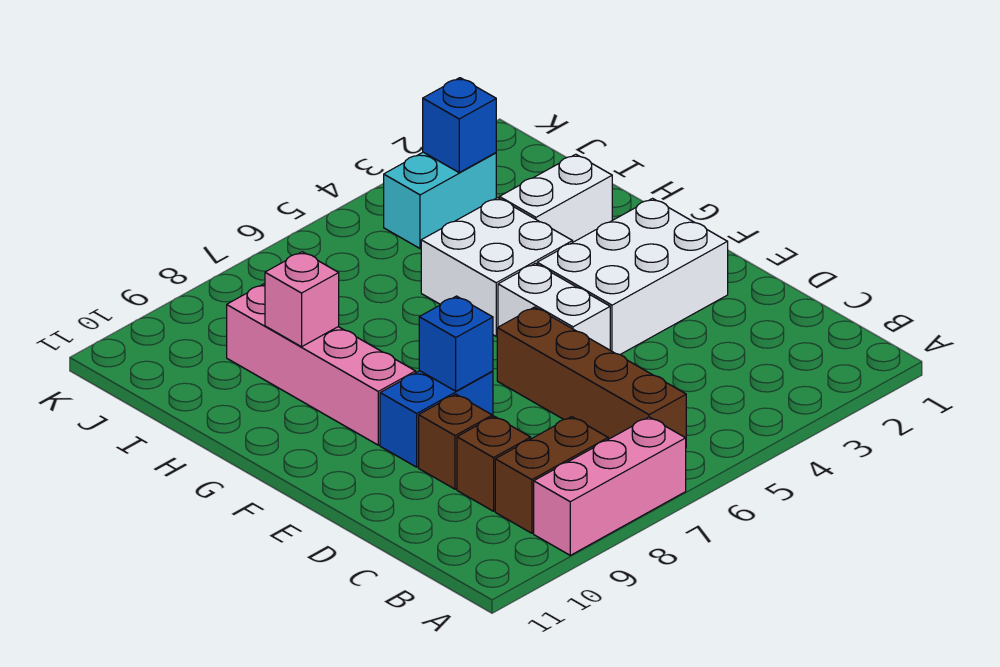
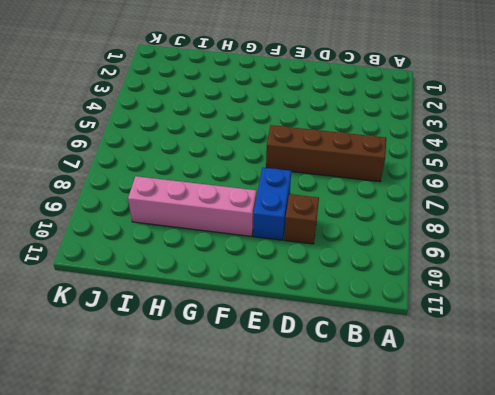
none -> pink brick A7:A9 level 1
none -> brown brick B8:B9 level 1
none -> brown brick C9 level 1

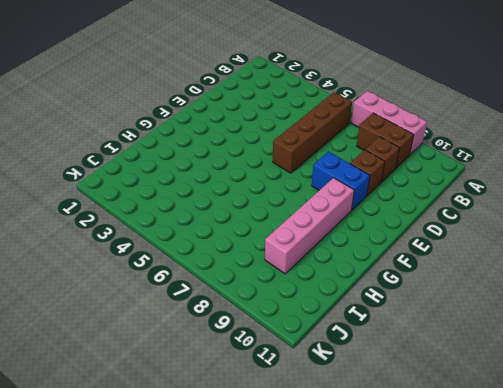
none -> white brick E2:F4 level 1
none -> white brick E5:F5 level 1
none -> white brick G4:H5 level 1

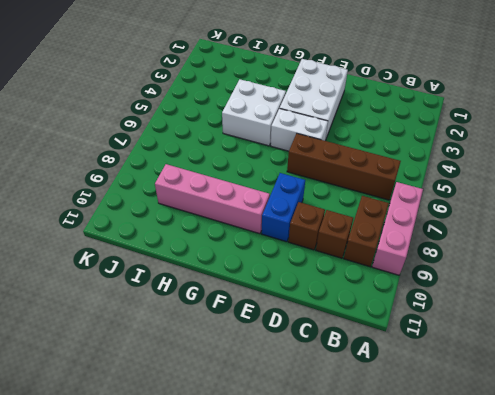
none -> white brick H2:H3 level 1
none -> cyan brick J3:J4 level 1
none -> blue brick E8 level 2

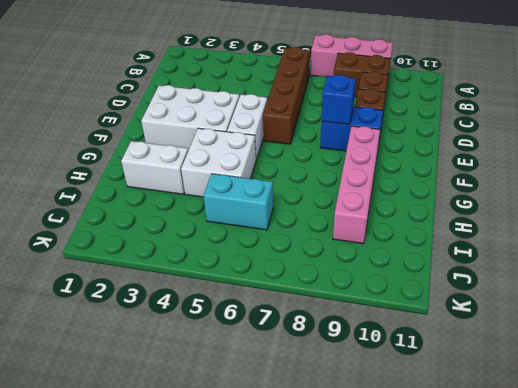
cyan brick I5:I6 level 1 -> cyan brick J3:J4 level 1
none -> pink brick H9 level 2
none -> blue brick J3 level 2

